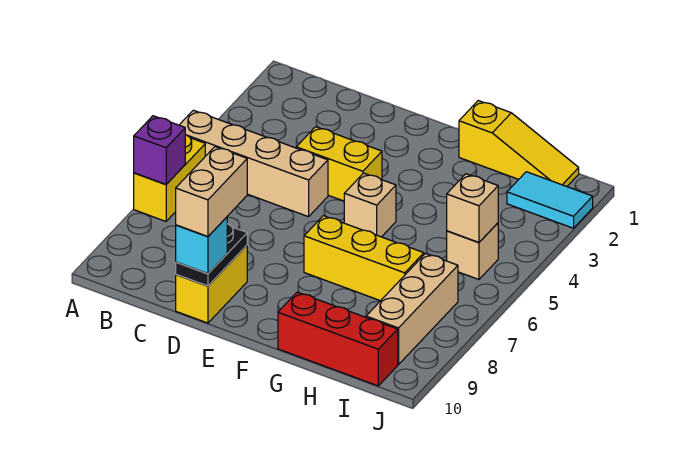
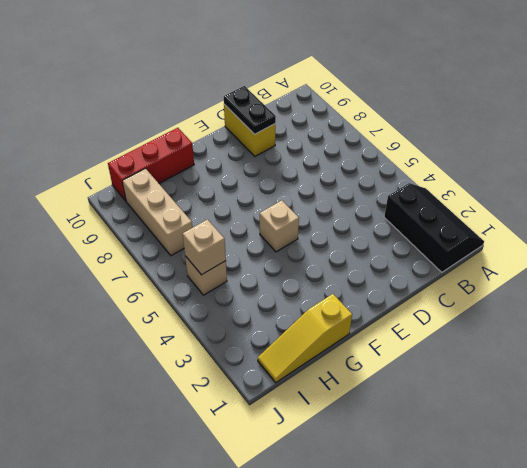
black slope A1:B3 level 1 top B -> none
none -> tan brick A5:D5 level 1
none -> yellow brick A6:A7 level 1
none -> yellow brick D4:E4 level 1

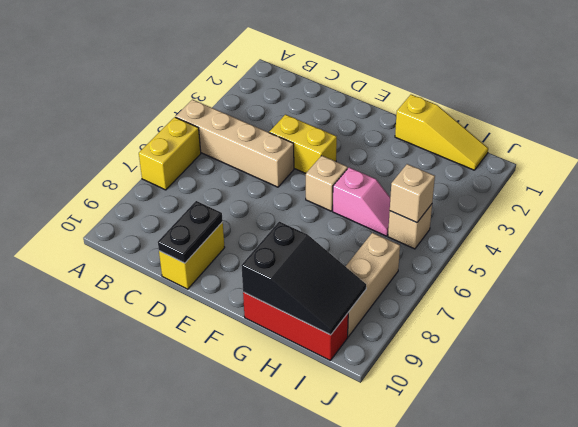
pink slope G5:H5 level 1 top G -> none
black slope G9:I10 level 2 top G -> none
none -> yellow brick F7:H7 level 1
none -> cyan tile I2:J2 level 1
none -> purple brick A7 level 2

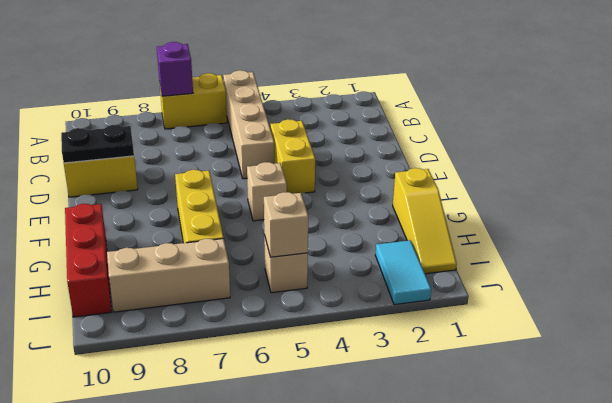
none -> cyan brick D10 level 3
none -> tan brick D9:D10 level 4

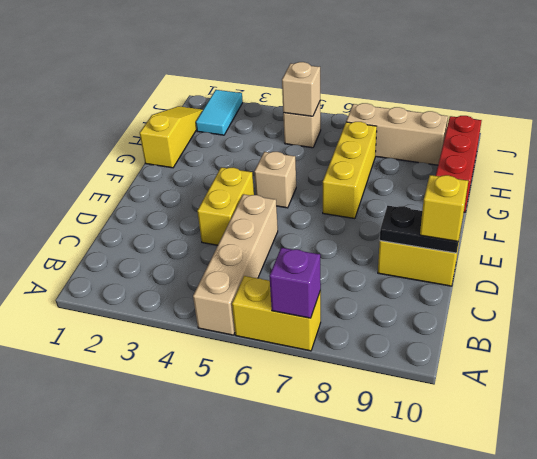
yellow brick D10 level 3 -> cyan brick D10 level 3
none -> tan brick D9:D10 level 4

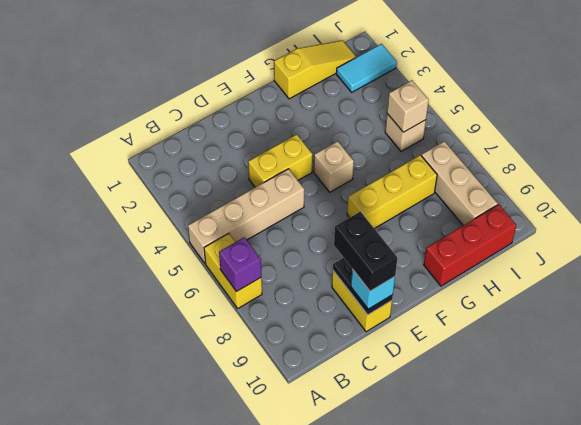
black brick D9:D10 level 4 -> tan brick D9:D10 level 4

